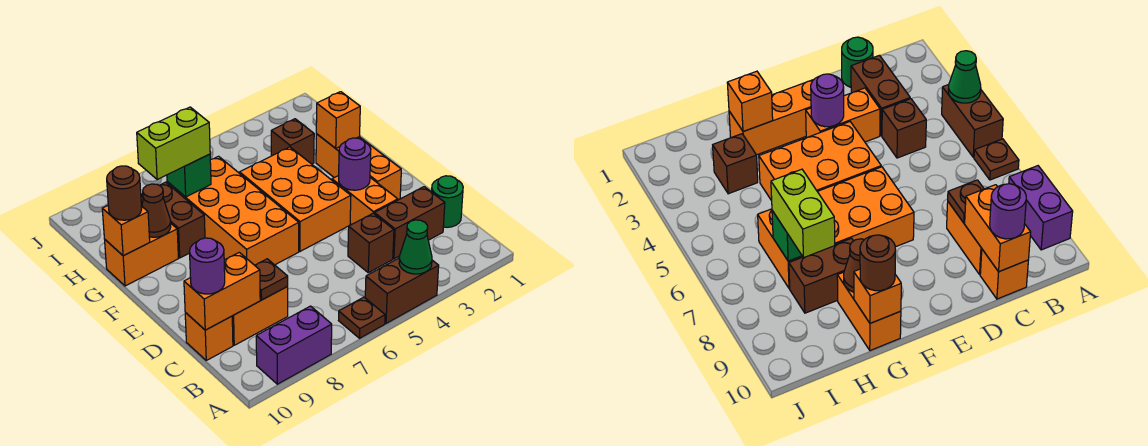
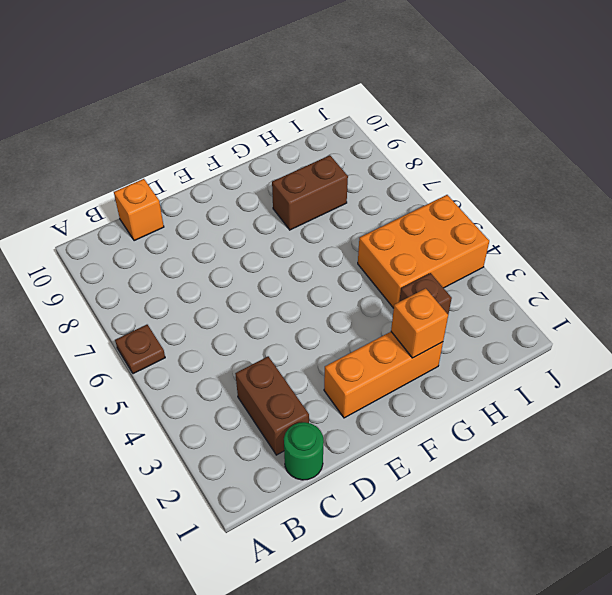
orange brick H4:J5 level 1 -> orange brick E4:G5 level 1
none -> brown brick A4:A5 level 1
none -> purple brick A8:A9 level 1
none -> brown brick C4 level 1

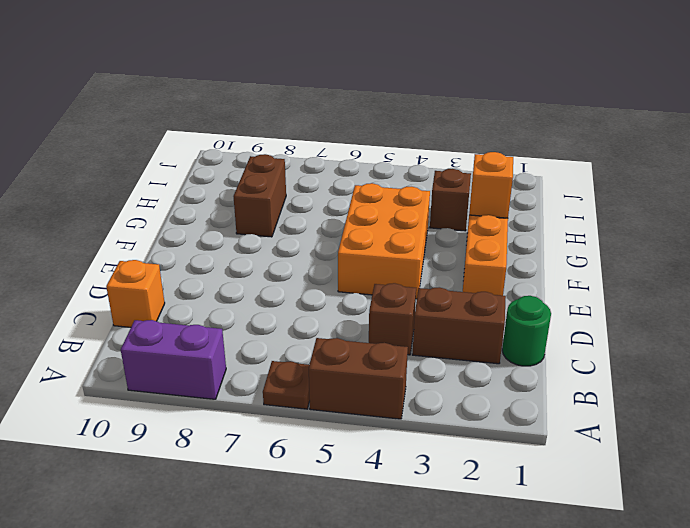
none -> orange brick C8:C9 level 1
none -> orange brick D3:E3 level 1
none -> orange brick E6:H7 level 1

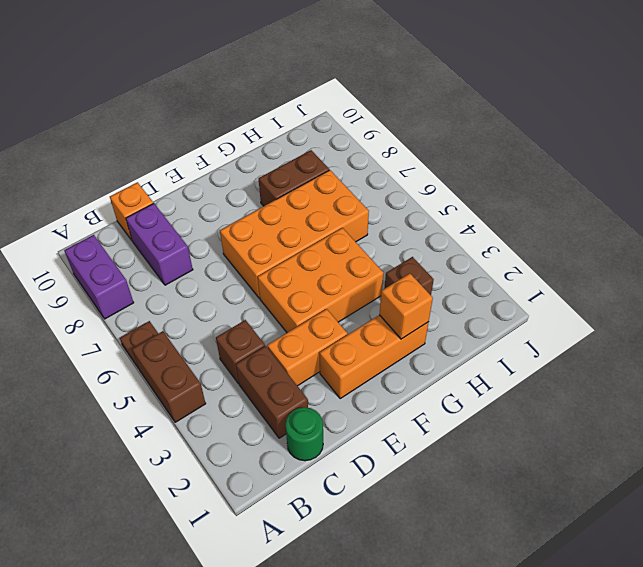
purple brick C8:C9 level 1 -> orange brick C8:C9 level 1
none -> orange brick G9:G10 level 1
none -> green cone A4 level 2
none -> brown plate C8 level 2

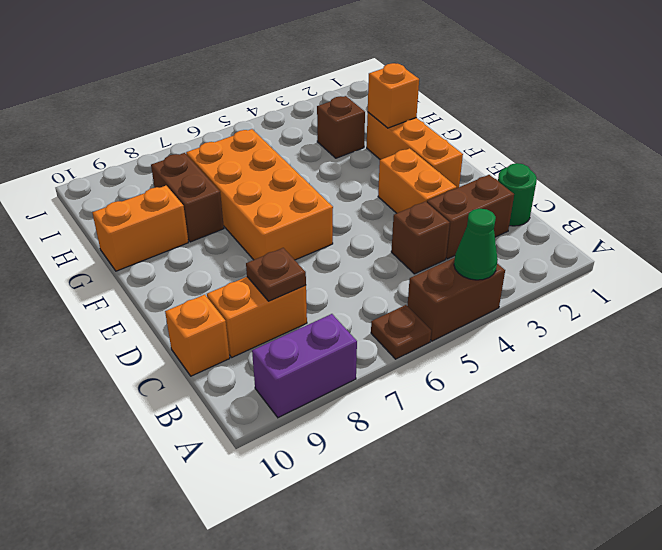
none -> orange brick E4:G5 level 1
none -> orange brick C9:C10 level 2
none -> purple round brick E3 level 2

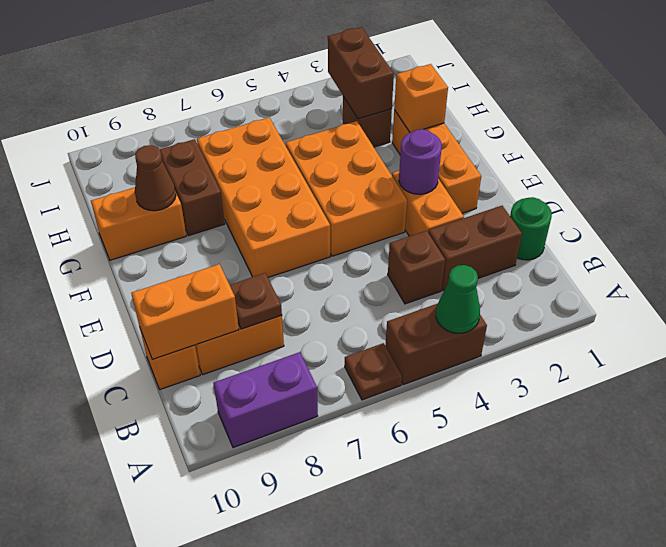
brown brick H3:I3 level 2 -> none
none -> orange brick G10 level 2
none -> green brick H7 level 2
none -> purple round brick C10 level 3

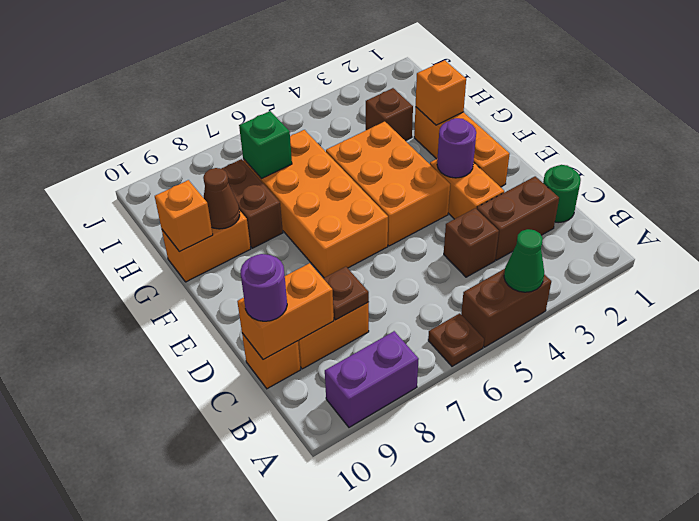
none -> brown round brick G10 level 3
none -> lime brick H7:H8 level 3

